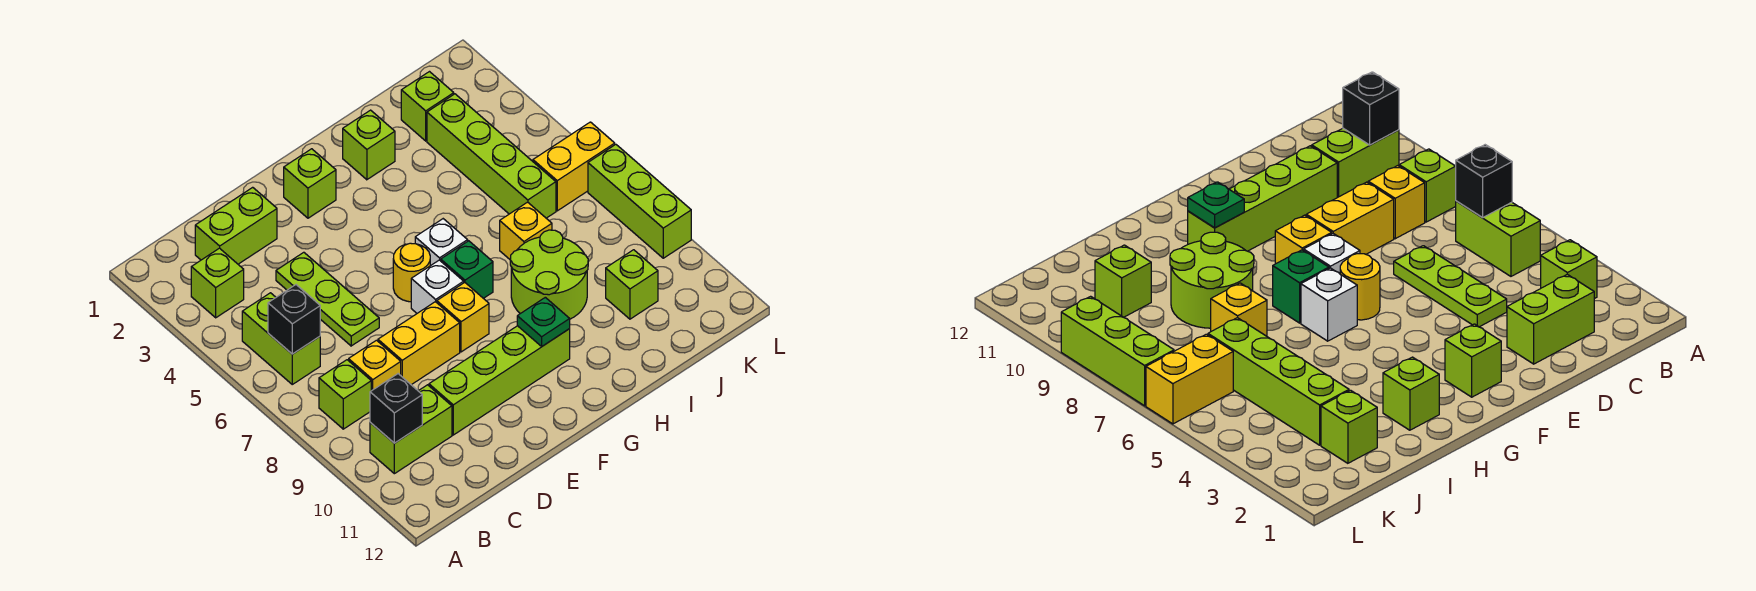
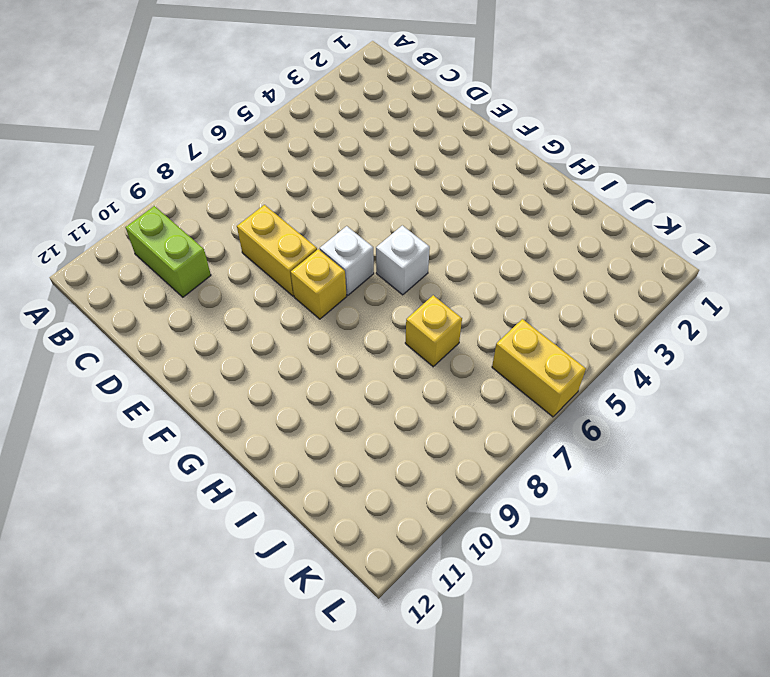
none -> lime brick B3 level 1
none -> lime brick B5:B6 level 1
none -> lime brick B8 level 1

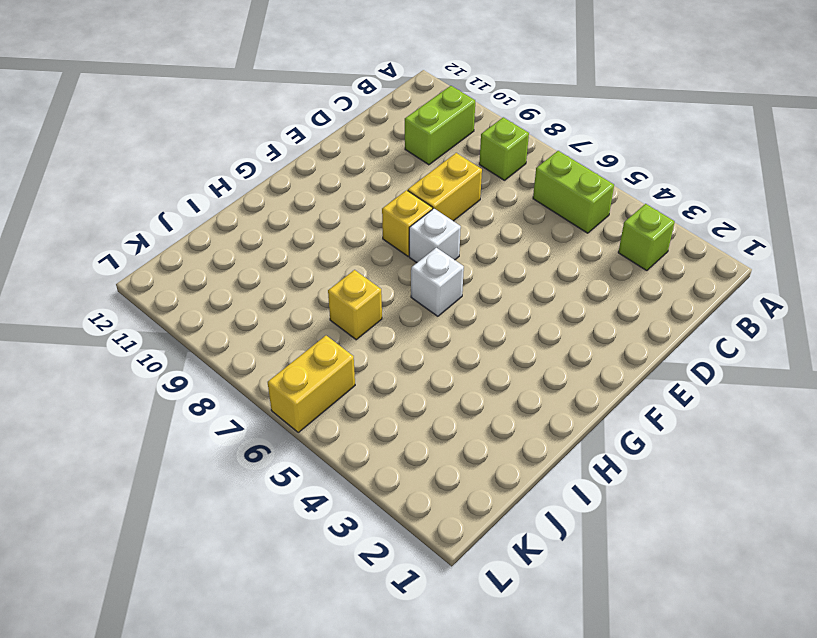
none -> lime brick C2:D2 level 1
none -> yellow brick C8 level 1
none -> lime plate D4:D6 level 1

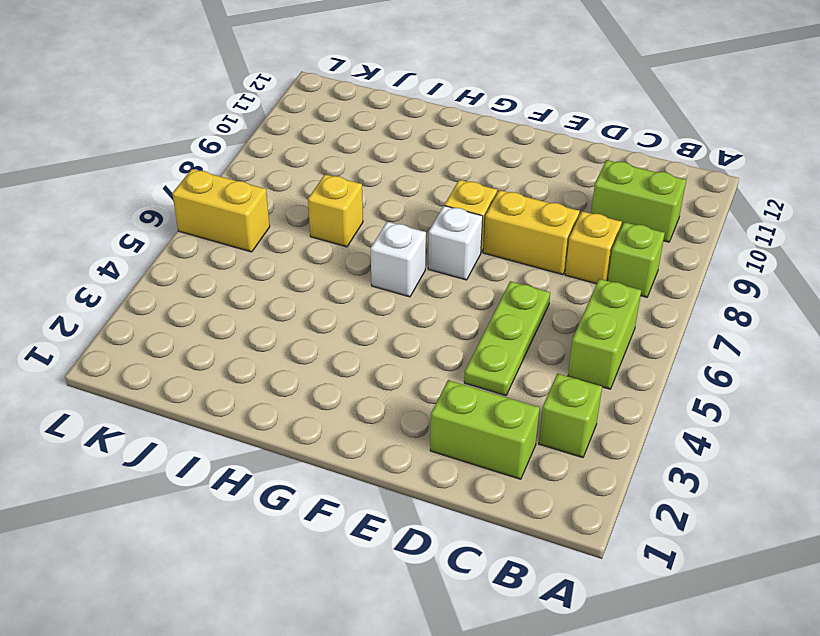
none -> lime brick D10:G10 level 1
none -> lime brick F2 level 1
none -> yellow round brick F6 level 1

